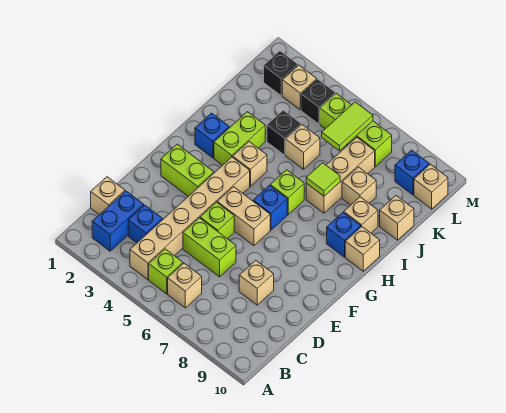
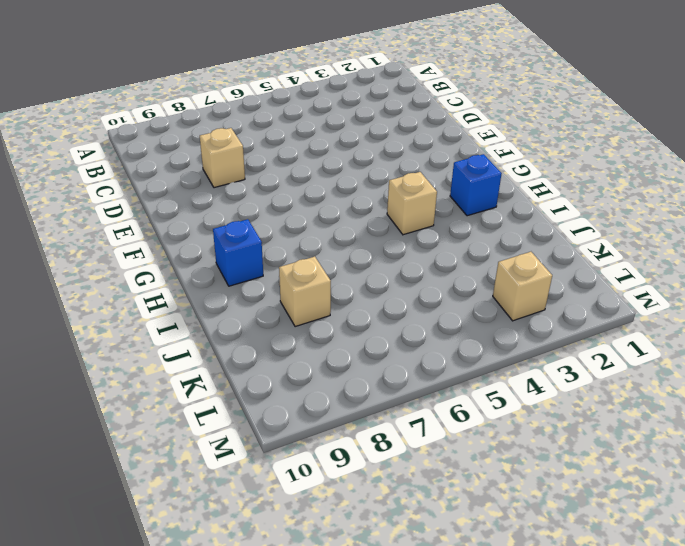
none -> blue brick B2:C2 level 1
none -> tan brick B4:G4 level 1
none -> lime brick B5 level 1
none -> tan brick B6 level 1

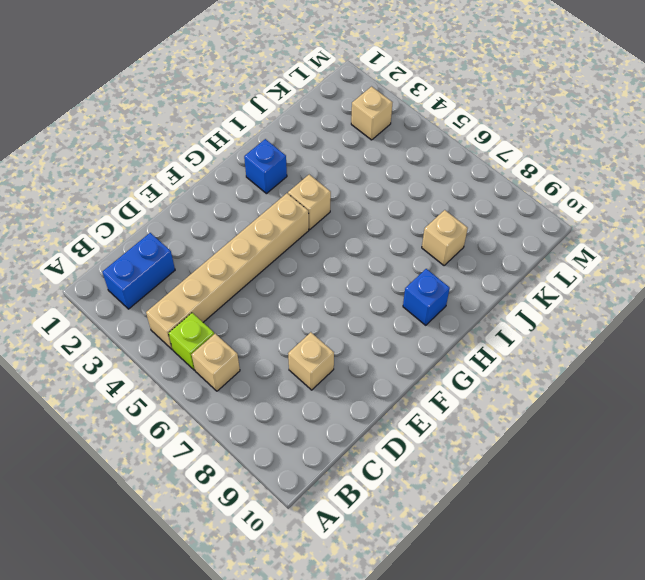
none -> tan brick C1 level 1
none -> blue brick C3 level 1
none -> lime brick D5:D6 level 1
none -> lime brick E5 level 1

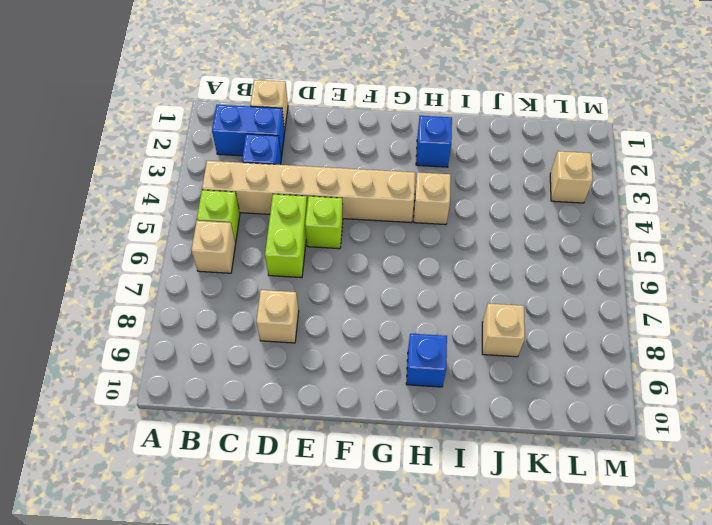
none -> lime brick F2:F3 level 1
none -> tan brick F5:F6 level 1
none -> blue brick G6 level 1
none -> lime brick H3:I3 level 1

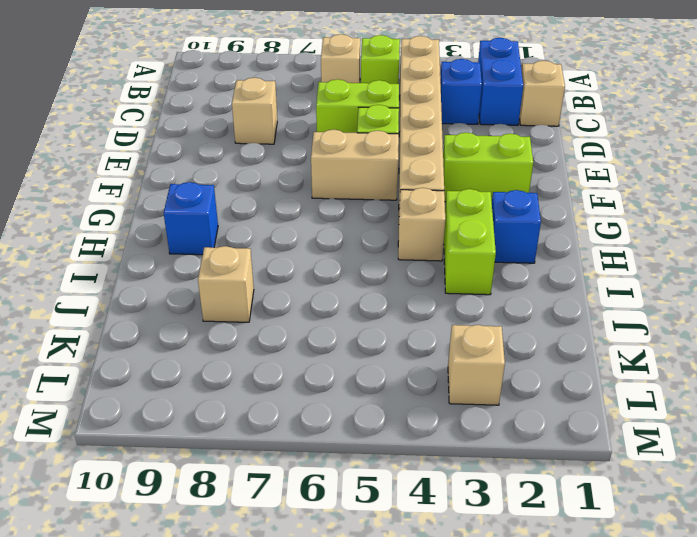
none -> blue brick G6 level 1
none -> lime brick H6 level 1
none -> tan brick H10 level 1
none -> tan brick I7:K7 level 1

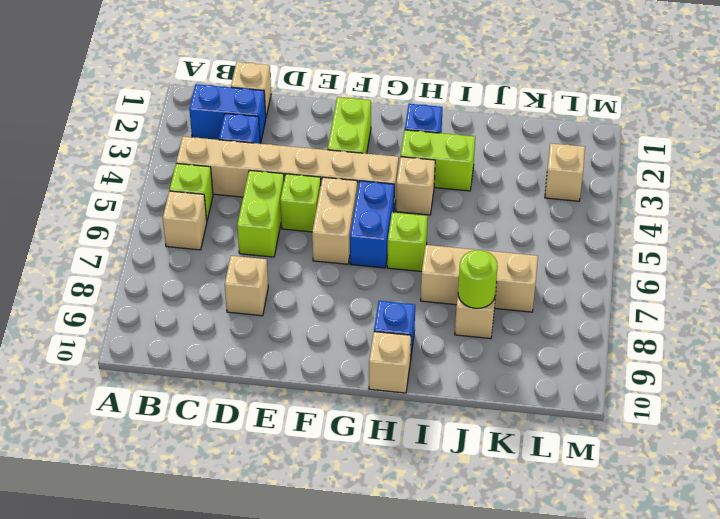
blue brick G5:G6 level 1 -> blue brick G6 level 1
lime round brick J8 level 2 -> none
none -> tan brick I9 level 1
none -> black brick J4 level 1
none -> tan brick J5 level 1
none -> tan brick J10 level 1

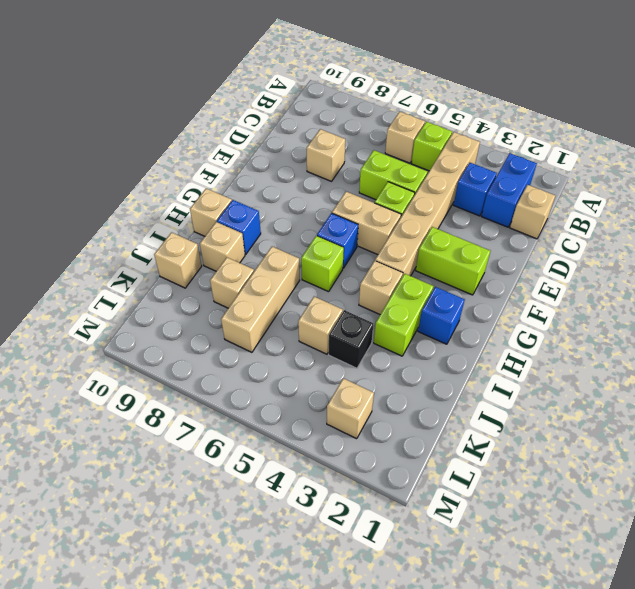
none -> black brick L2 level 1
none -> black brick L4 level 1
none -> lime brick L5:L7 level 1
none -> blue brick L9 level 1

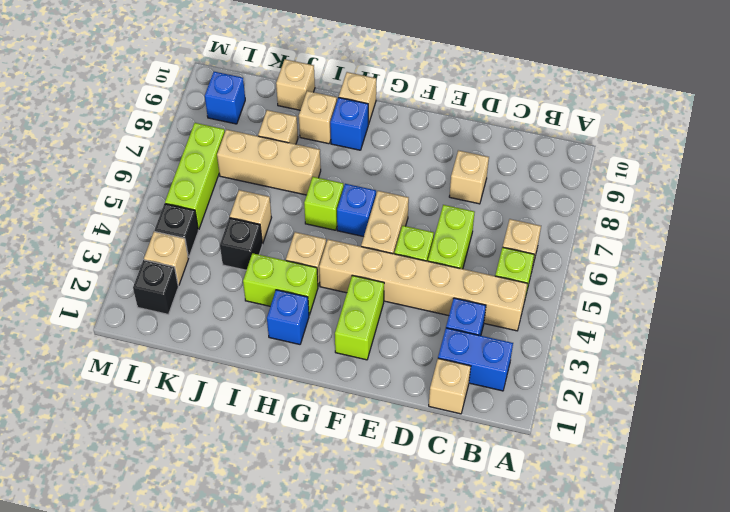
none -> tan brick L10 level 1
none -> lime tile I7 level 2
none -> lime tile K6:L6 level 2

